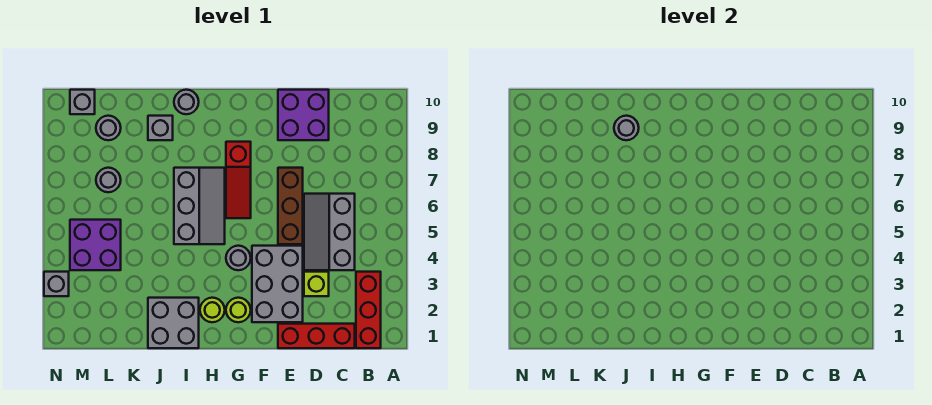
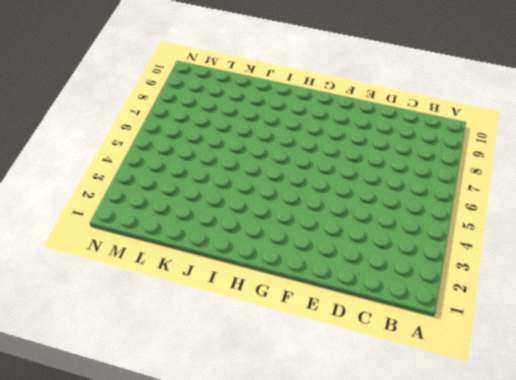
none -> red brick B1:B3 level 1
none -> red brick C1:E1 level 1
none -> grey slope C4:D6 level 1 top C

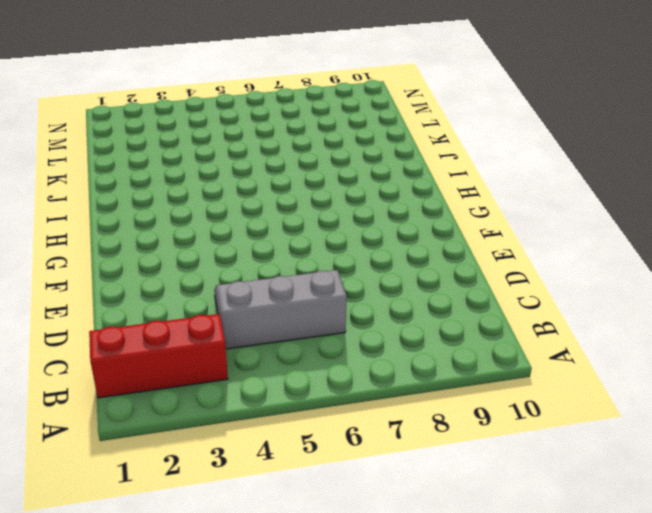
none -> red brick C1:E1 level 1
none -> lime brick D3 level 1
none -> purple brick D9:E10 level 1

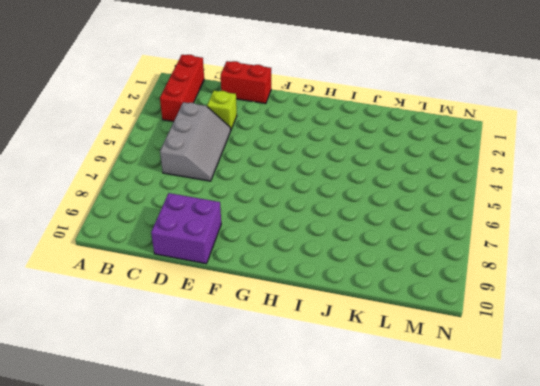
red brick D1:E1 level 1 -> red brick C1:E1 level 1
none -> grey brick E2:F4 level 1
none -> brown brick E5:E7 level 1
none -> lime round brick G2 level 1

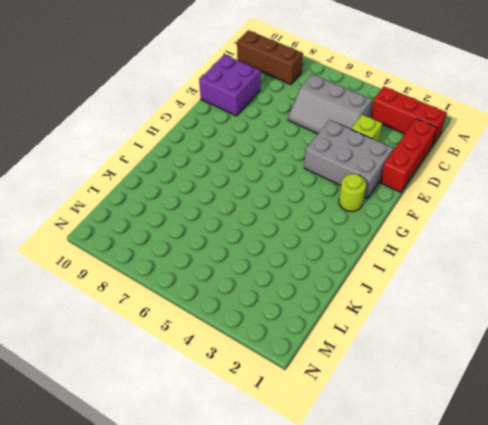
brown brick B8:B10 level 1 -> brown brick E5:E7 level 1
none -> grey round brick G4 level 1
none -> red slope G6:G8 level 1 top 8
none -> lime round brick H2 level 1

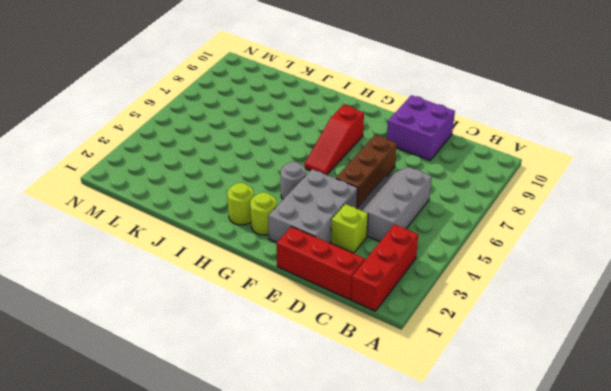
none -> grey slope H5:I7 level 1 top I
none -> grey brick I1:J2 level 1
none -> grey round brick I10 level 1

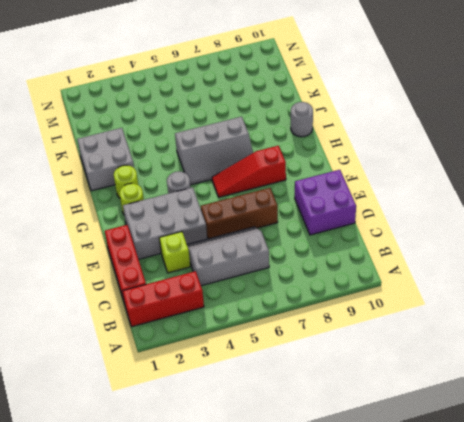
none -> grey brick J9 level 1
none -> purple brick L4:M5 level 1
none -> grey round brick L7 level 1

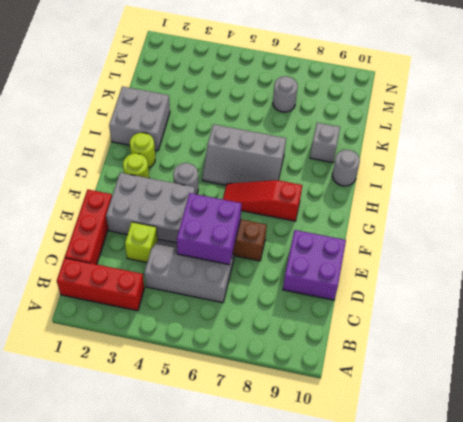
purple brick D5:E6 level 2 -> purple brick L4:M5 level 1
none -> grey round brick L9 level 1
none -> grey brick M10 level 1
none -> grey brick N3 level 1

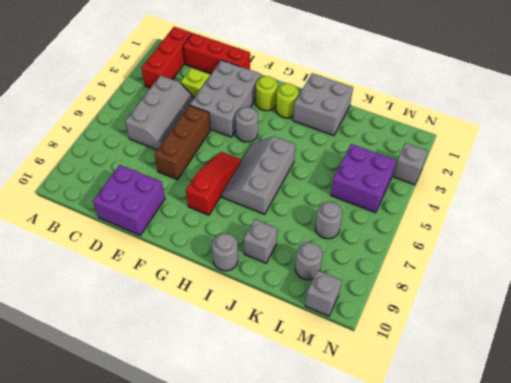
none -> grey round brick J9 level 2

